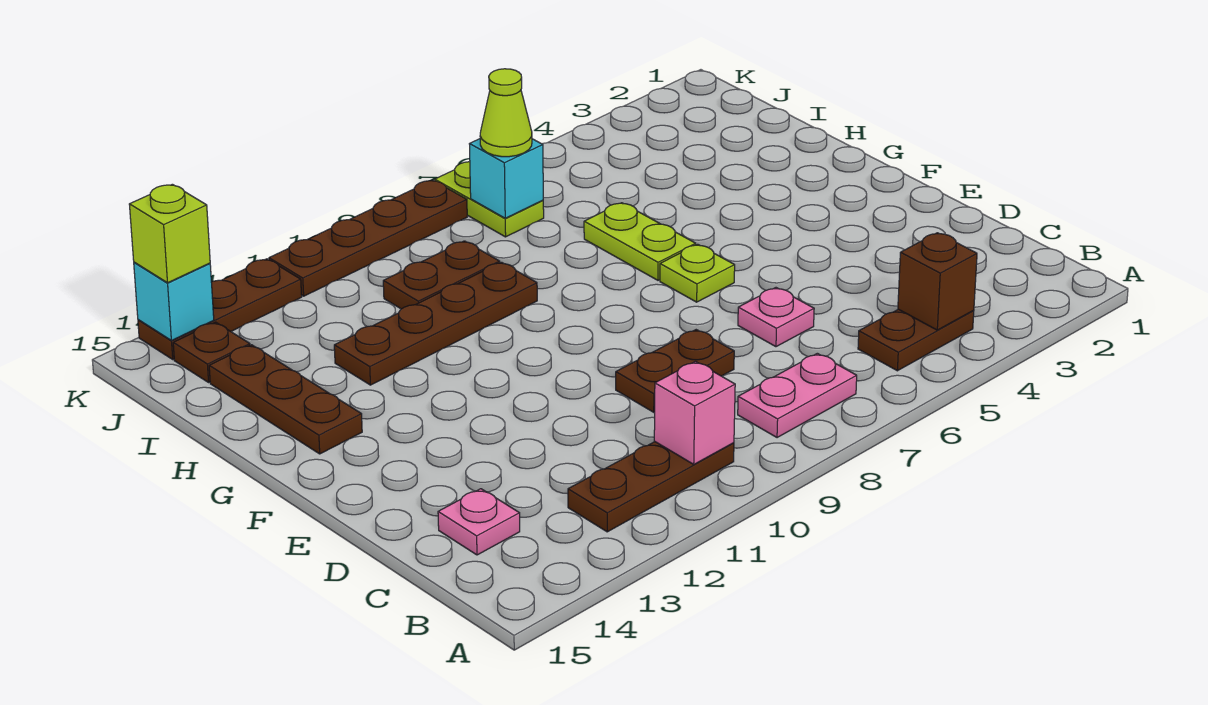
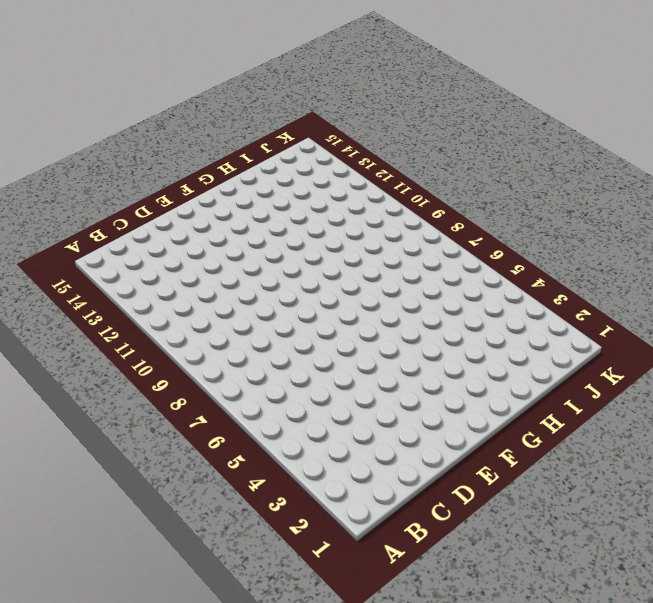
none -> brown plate B4:B5 level 1
none -> pink plate B7:B8 level 1
none -> brown plate B10:B12 level 1

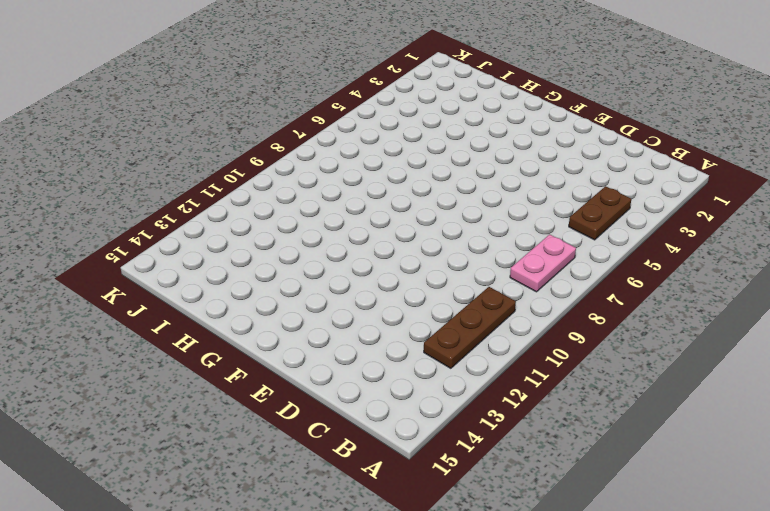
none -> pink plate C14 level 1
none -> pink plate D6 level 1
none -> brown plate D8:D9 level 1

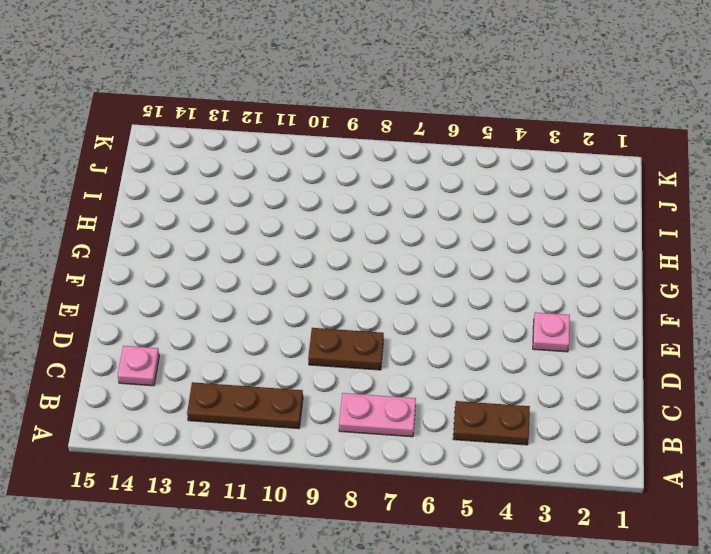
pink plate E3 level 1 -> pink plate D6 level 1
none -> lime plate F6 level 1
none -> lime plate G6:H6 level 1
none -> brown plate G14:I14 level 1

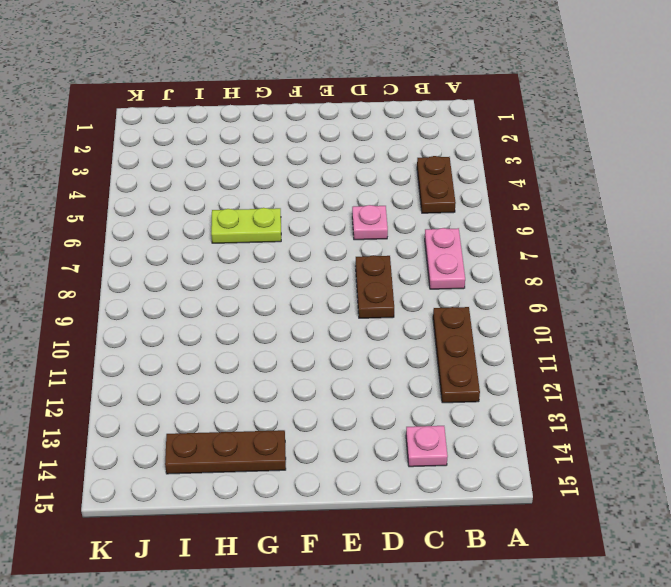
none -> lime plate F6 level 1
none -> brown plate H9:H12 level 1
none -> brown plate I9:I10 level 1

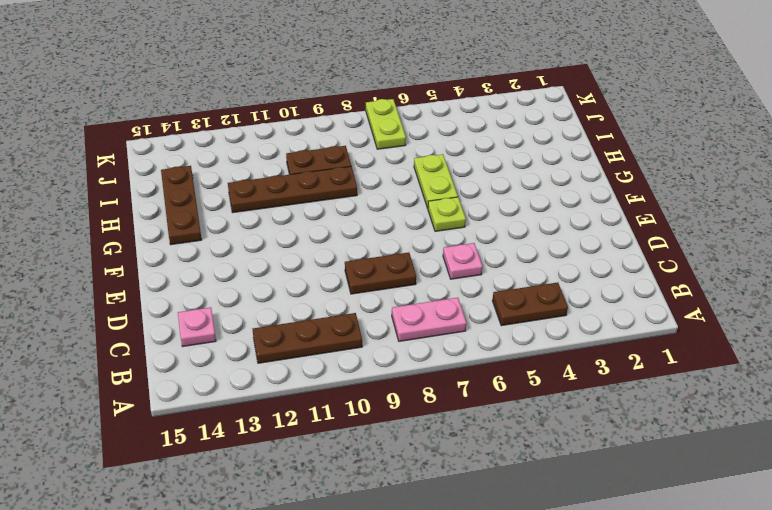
none -> brown plate J14 level 1
none -> brown plate K8:K11 level 1
none -> brown plate K12:K14 level 1

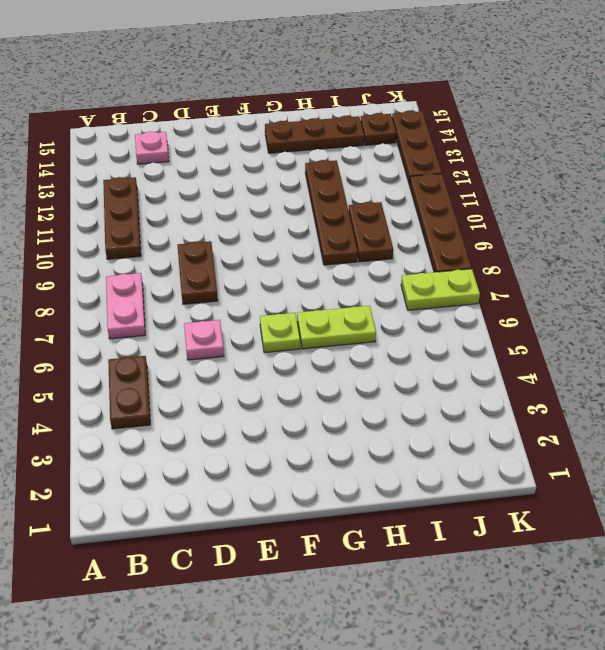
none -> brown brick B4 level 2
none -> pink brick B10 level 2
none -> cyan brick J7 level 2

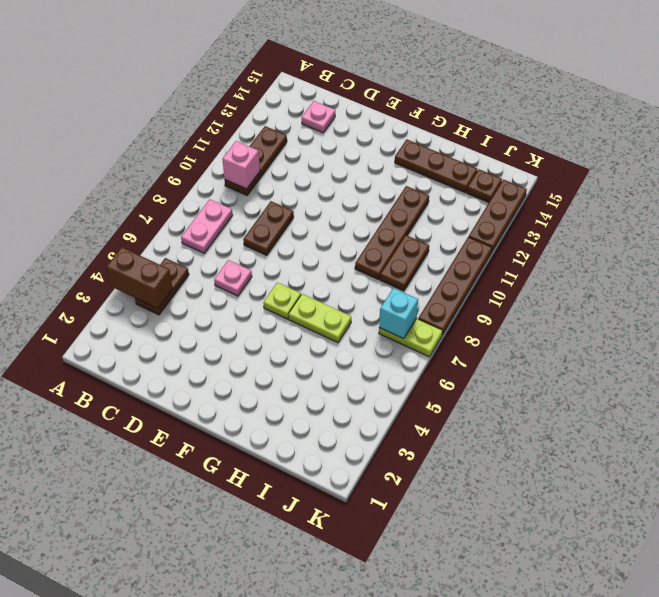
brown brick A4:B4 level 2 -> brown brick B4 level 2
none -> cyan brick K14 level 2
none -> lime cone J7 level 3
none -> lime brick K14 level 3

